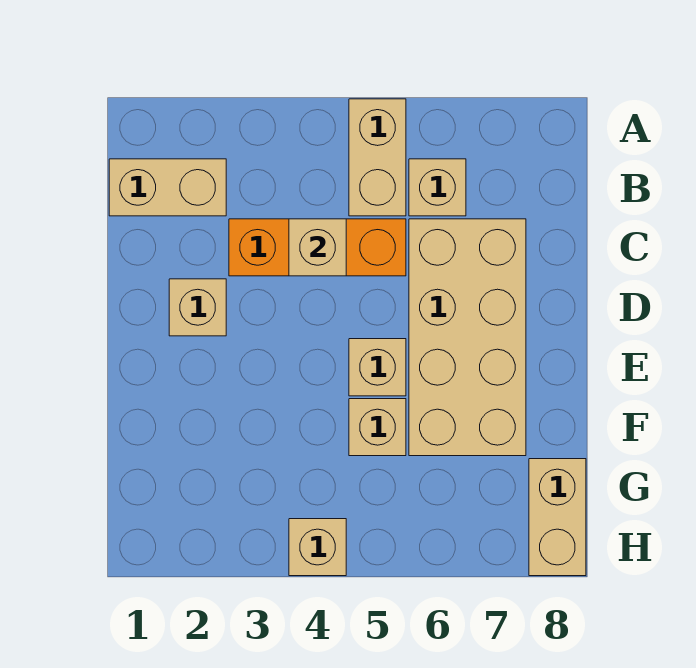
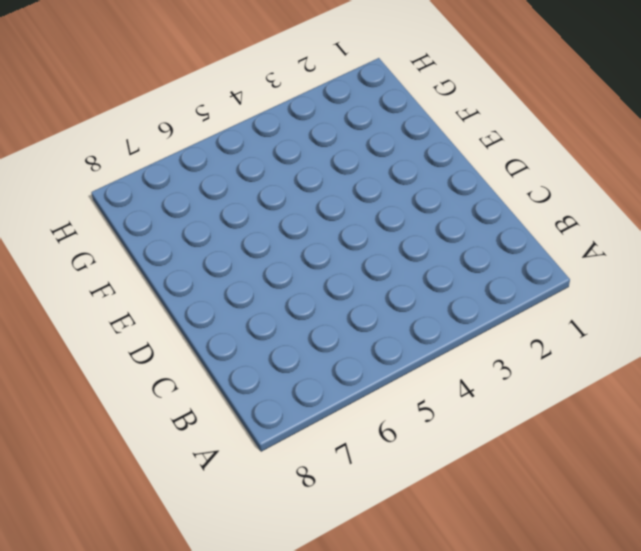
none -> tan brick A5:B5 level 1
none -> tan brick B1:B2 level 1

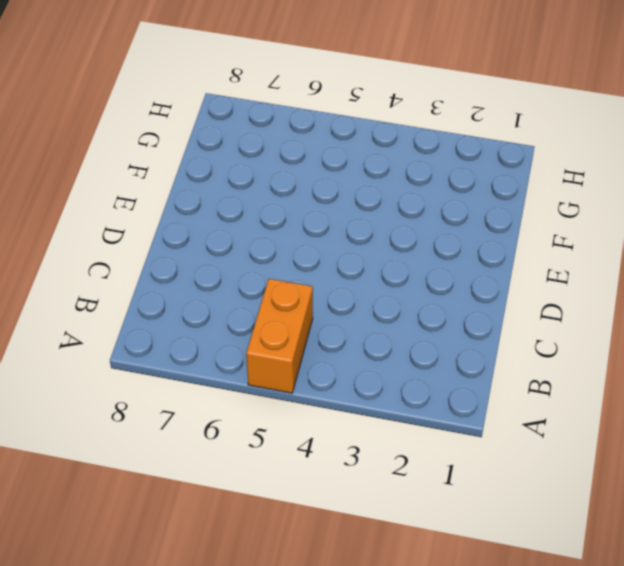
orange brick A5:B5 level 1 -> tan brick A5:B5 level 1
none -> tan brick B1:B2 level 1
none -> tan brick B6 level 1

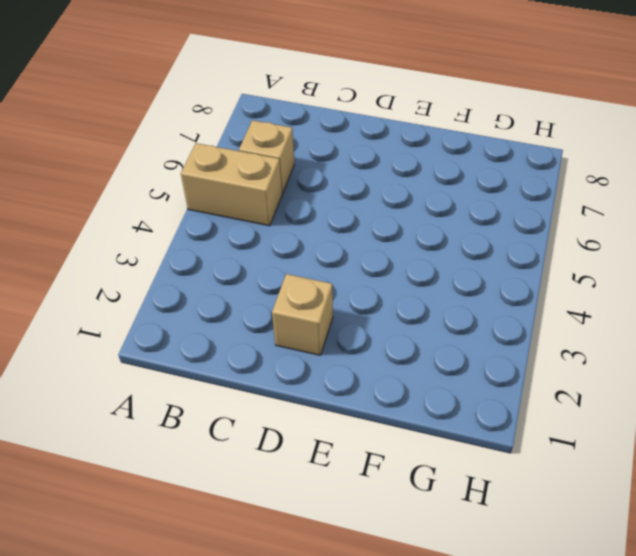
none -> tan brick B1:B2 level 1
none -> orange brick C3:C5 level 1

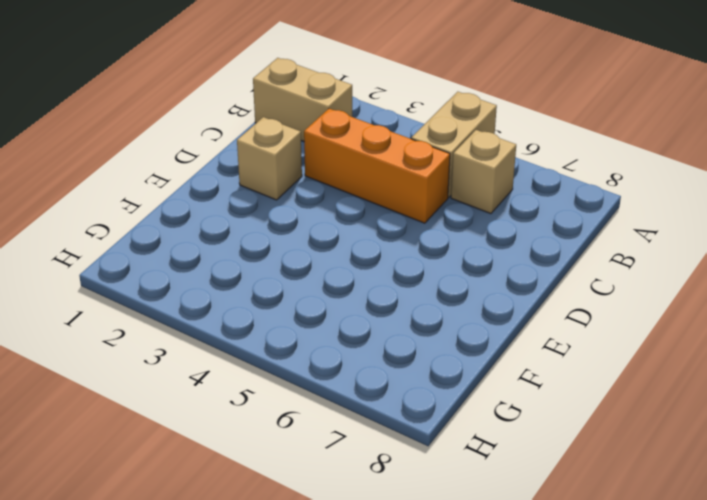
none -> tan brick C6:F7 level 1
none -> tan brick E5 level 1

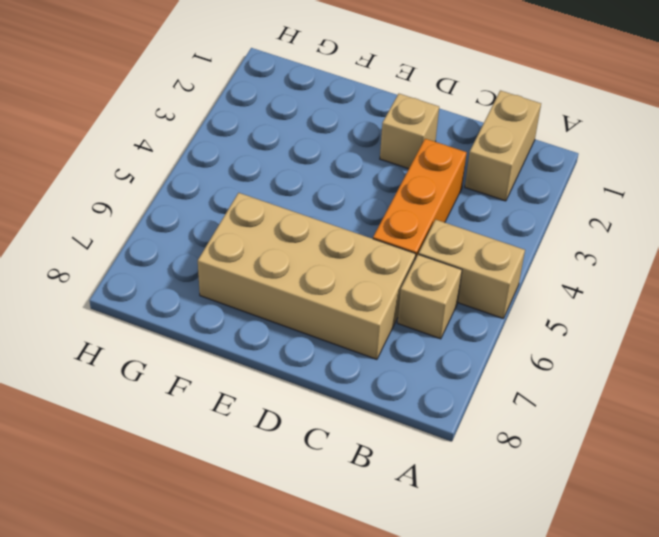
none -> tan brick E5 level 1
none -> tan brick F5 level 1

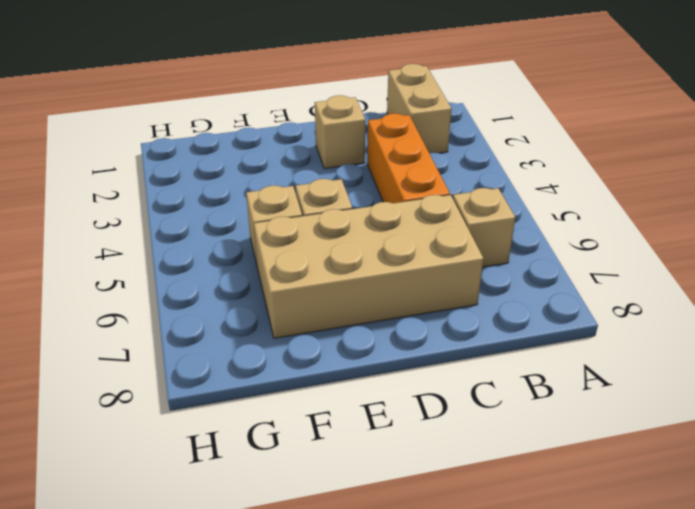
none -> tan brick A5:B5 level 1
none -> tan brick G8:H8 level 1

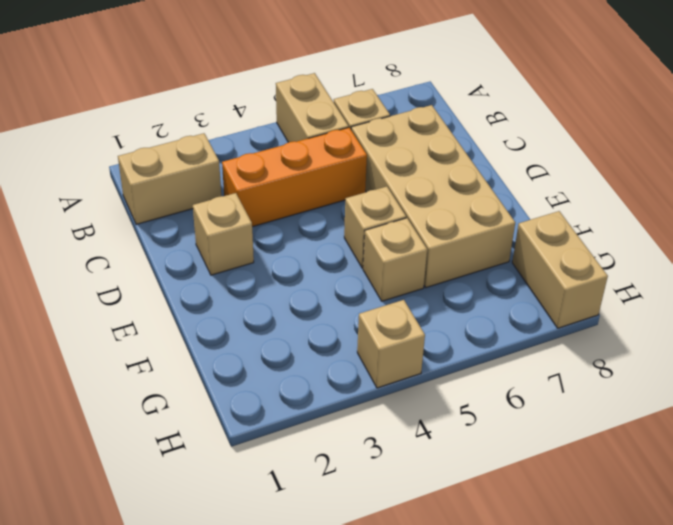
none -> tan brick C4 level 2

